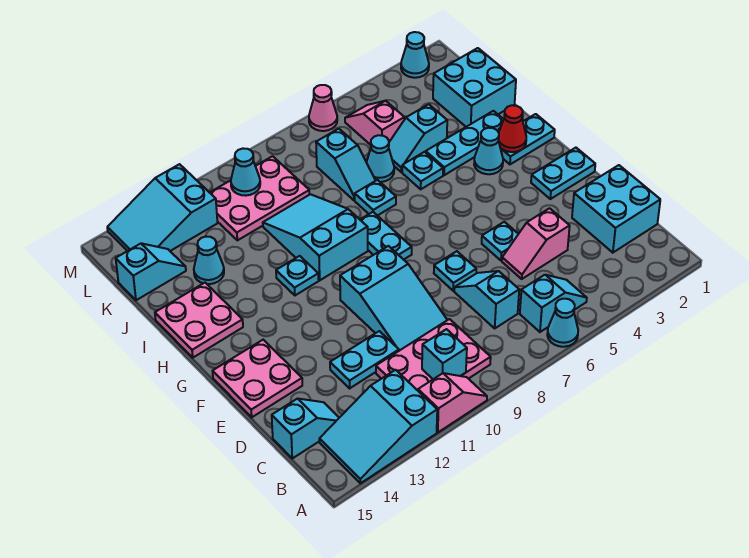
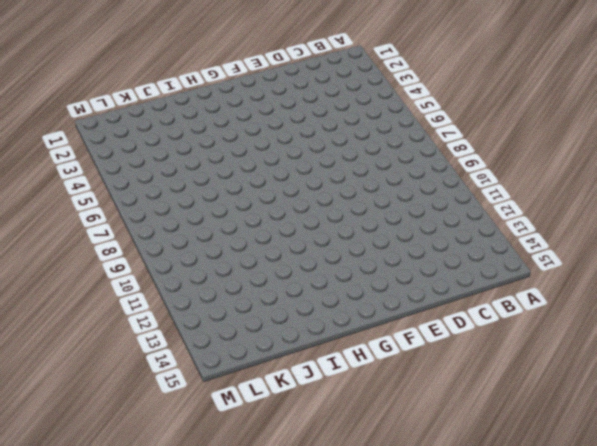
none -> cyan cone A6 level 1
none -> pink slope A10:A11 level 1 top 11
none -> cyan slope A12:B14 level 1 top 12
none -> cyan slope B5:B6 level 1 top 6

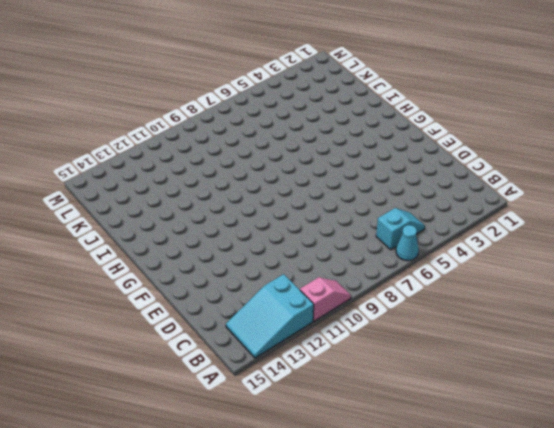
none -> pink plate B9:C11 level 1
none -> cyan brick C1:D2 level 1
none -> cyan slope C7:D7 level 1 top C
none -> cyan slope C14:C15 level 1 top 15

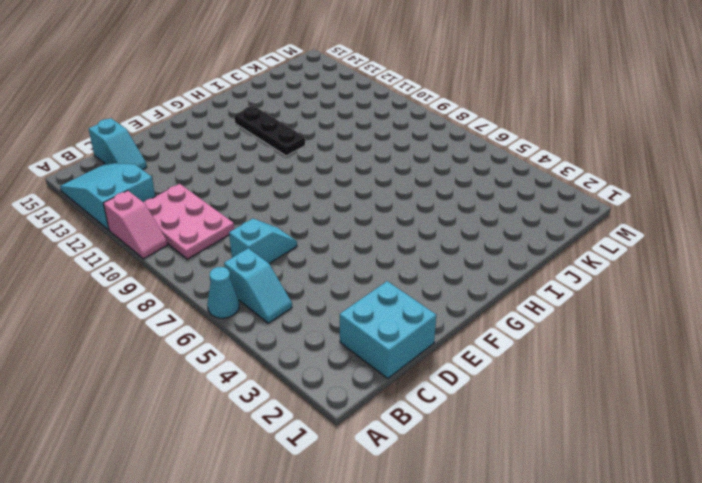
black plate H11:H13 level 1 -> cyan plate H11 level 1
none -> pink slope D4:D5 level 1 top 4
none -> cyan slope D9:F10 level 1 top F
none -> cyan plate D11:D12 level 1
none -> cyan plate E5 level 1

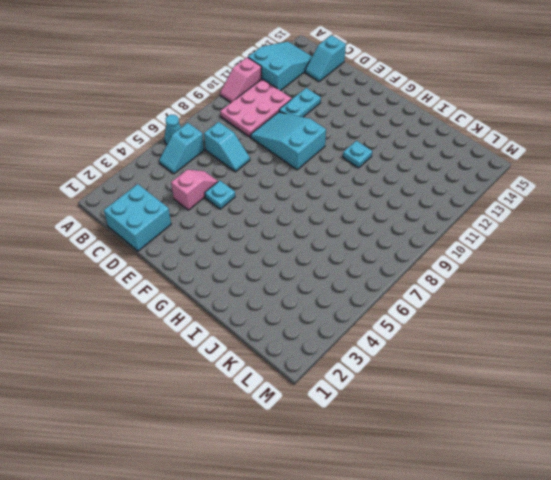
none -> cyan plate E7 level 1
none -> pink plate E14:F15 level 1
none -> cyan plate F1:F2 level 1
none -> cyan plate G8:H8 level 1

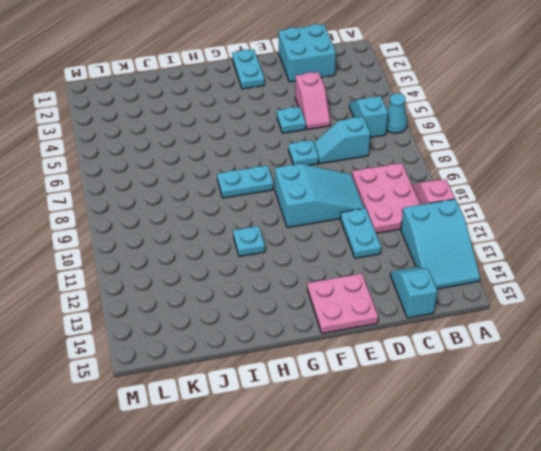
none -> cyan plate H1:H2 level 1
none -> cyan cone H3 level 1
none -> cyan slope H9:J10 level 1 top H
none -> pink plate H14:I15 level 1

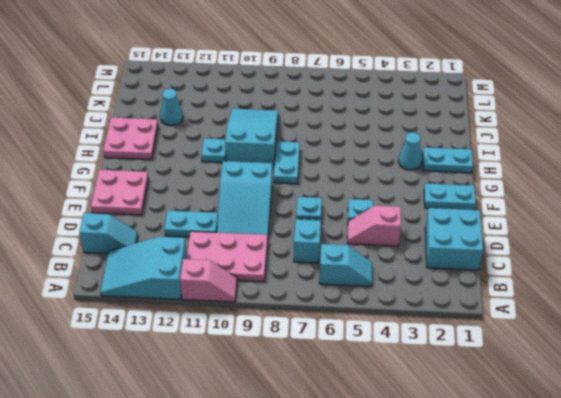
none -> cyan cone A6 level 1
none -> cyan plate I2:I4 level 1
none -> cyan plate I5 level 1
none -> cyan plate I7 level 1

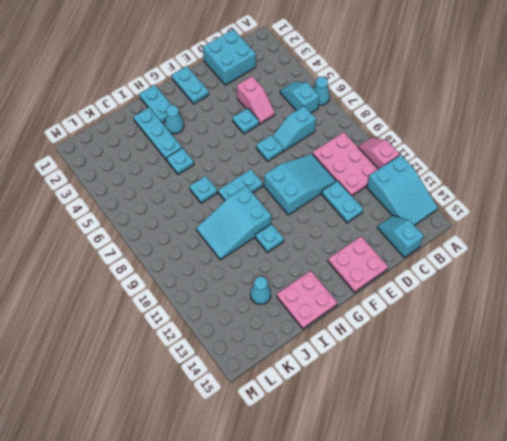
none -> cyan brick J1:K2 level 1
none -> cyan slope J4:J5 level 1 top 4
none -> cyan cone J6 level 1
none -> cyan slope J7:K7 level 1 top K

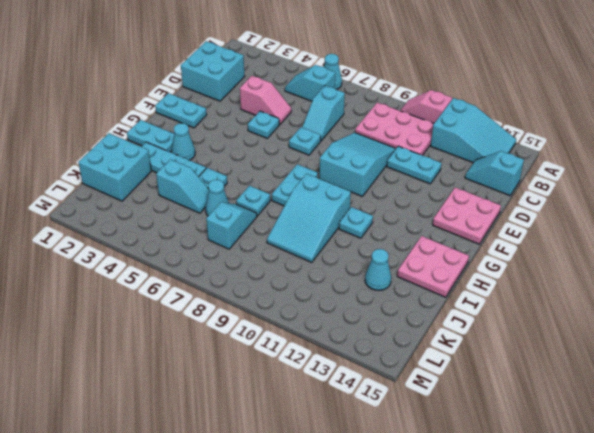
none -> pink slope K5:L5 level 1 top K
none -> pink plate K9:L11 level 1
none -> cyan slope K14:K15 level 1 top 15
none -> cyan slope L12:M14 level 1 top 12

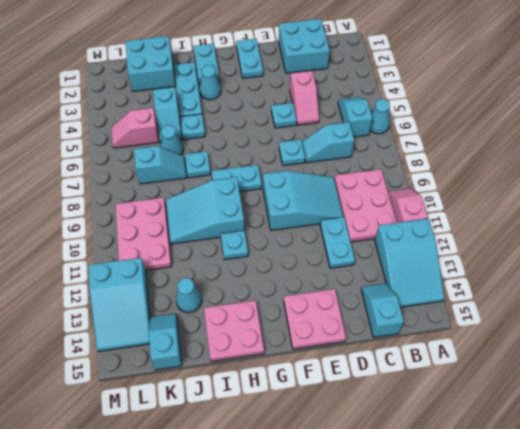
none -> cyan cone M2 level 1
none -> pink cone M6 level 1
none -> cyan brick B10 level 2
none -> red cone H2 level 2

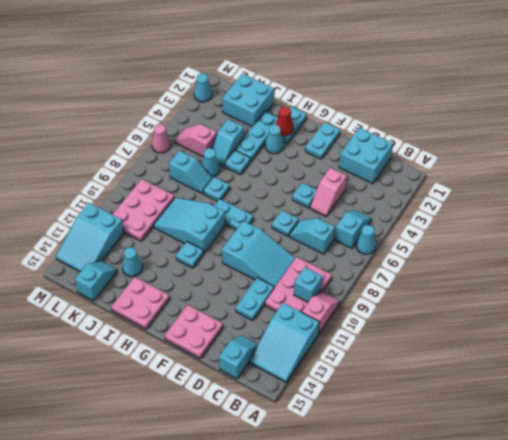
none -> cyan cone L10 level 2

